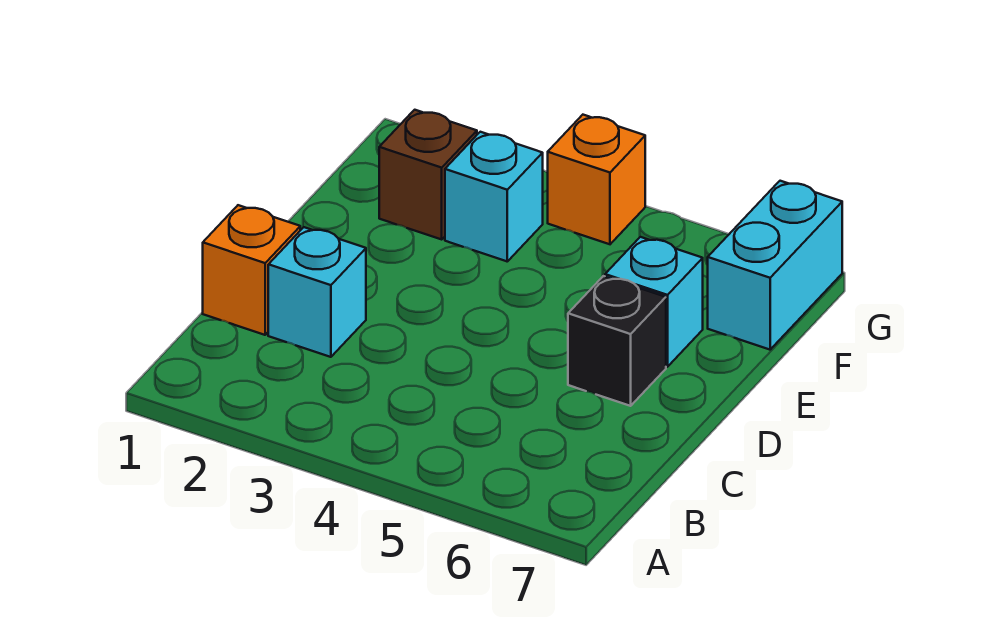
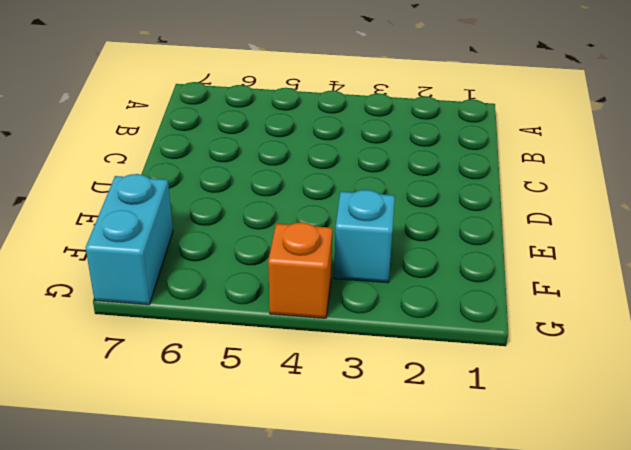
none -> orange brick C1 level 1
none -> cyan brick C2 level 1

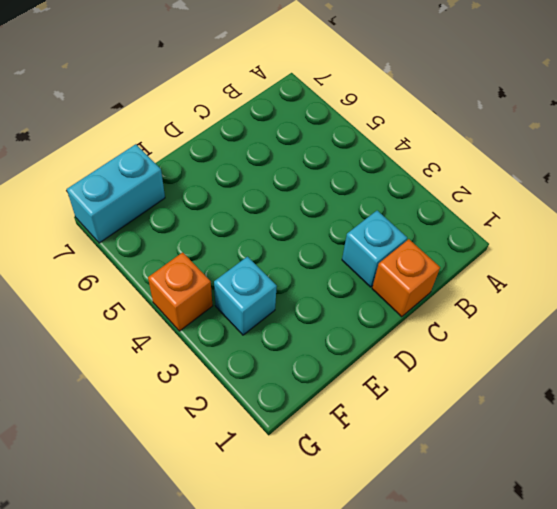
none -> black brick D6 level 1
none -> cyan brick E6 level 1

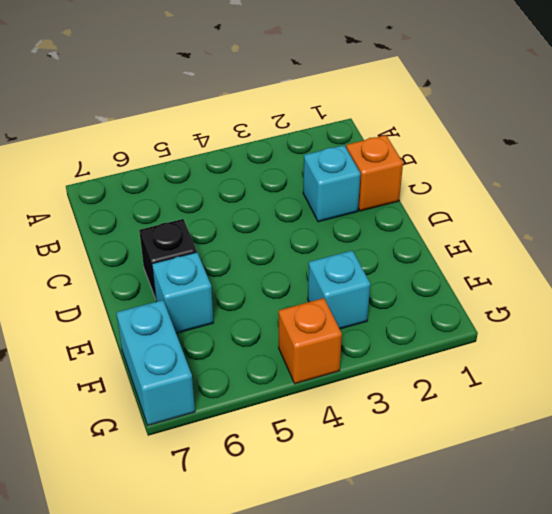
none -> brown brick F2 level 1

